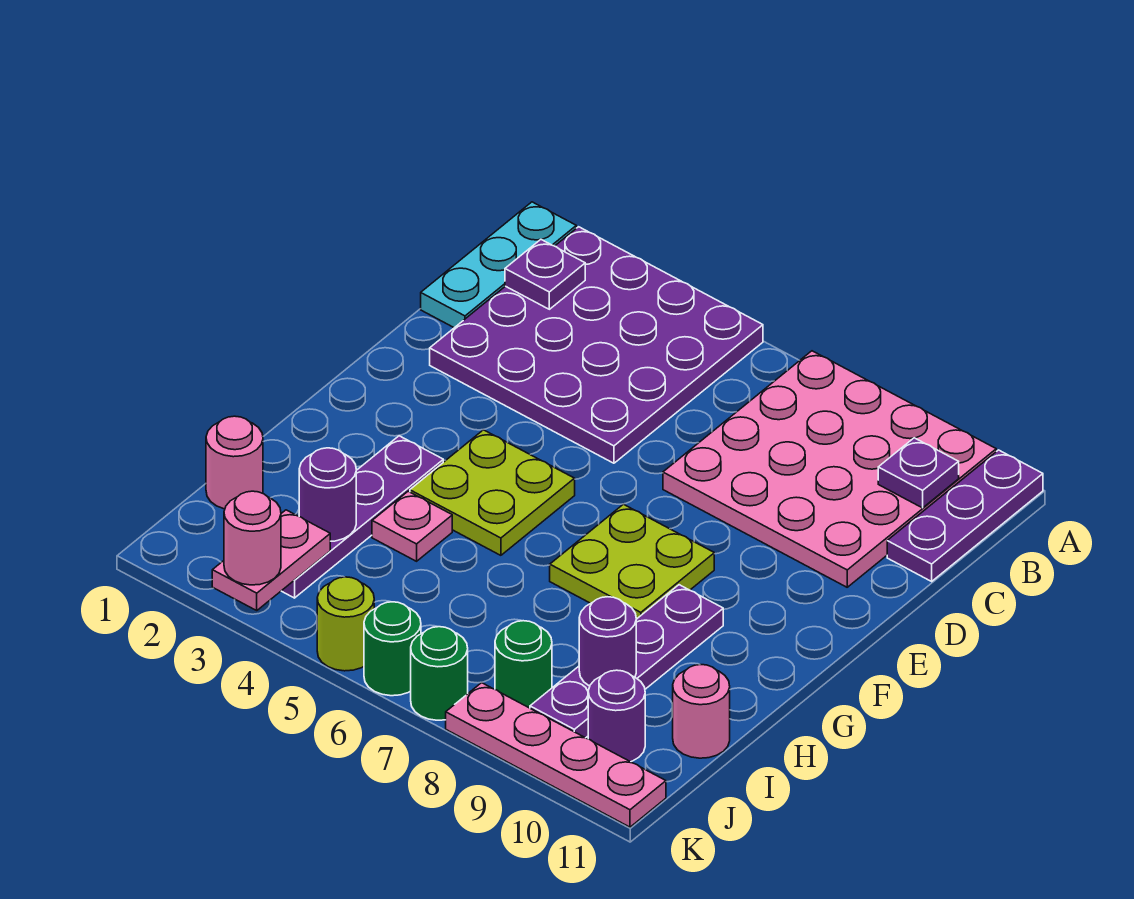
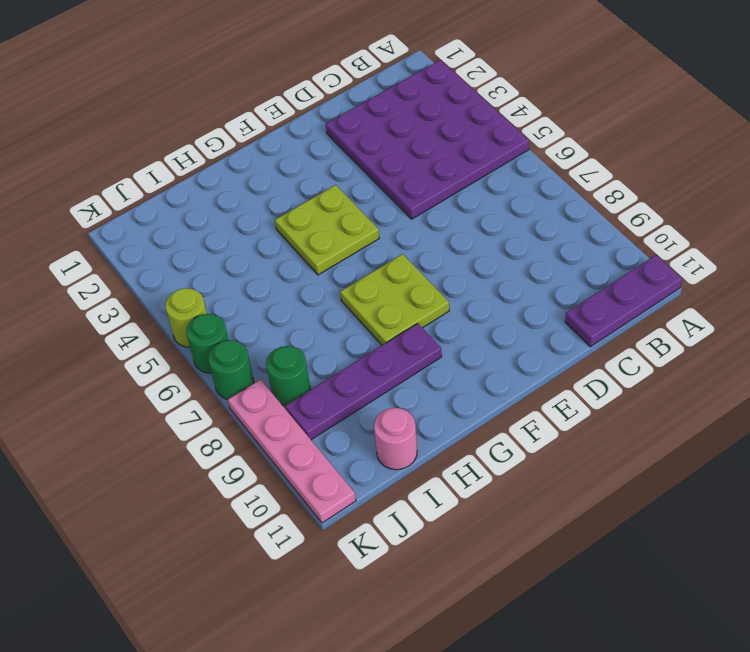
none -> cyan plate A1:C1 level 1
none -> pink plate A7:D10 level 1
none -> purple plate G3:J3 level 1

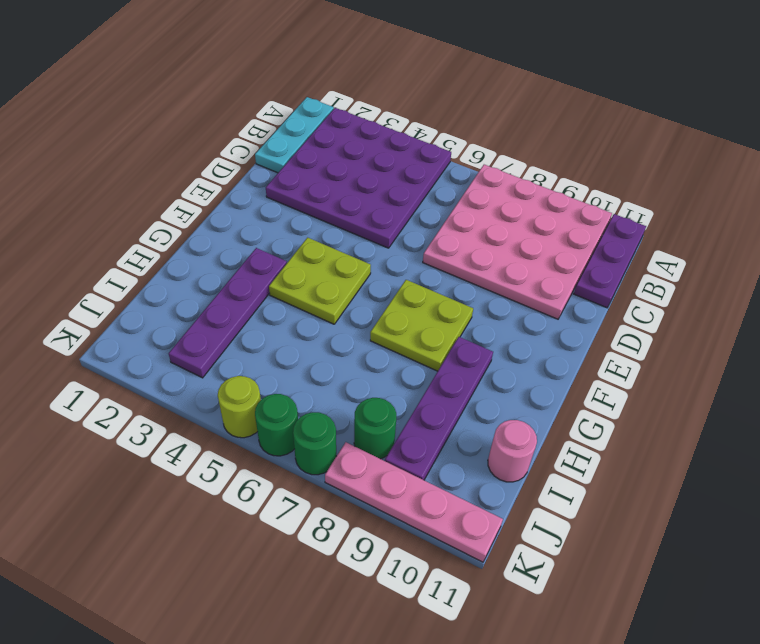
none -> pink plate H4 level 1
none -> pink round brick I1 level 1
none -> purple round brick J10 level 1

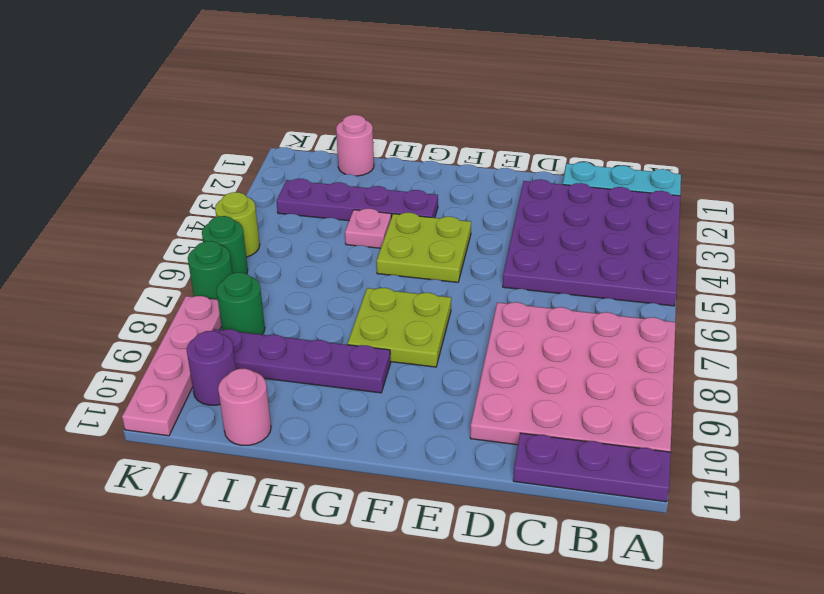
none -> purple plate B2 level 2
none -> purple plate B10 level 2
none -> purple round brick I3 level 2

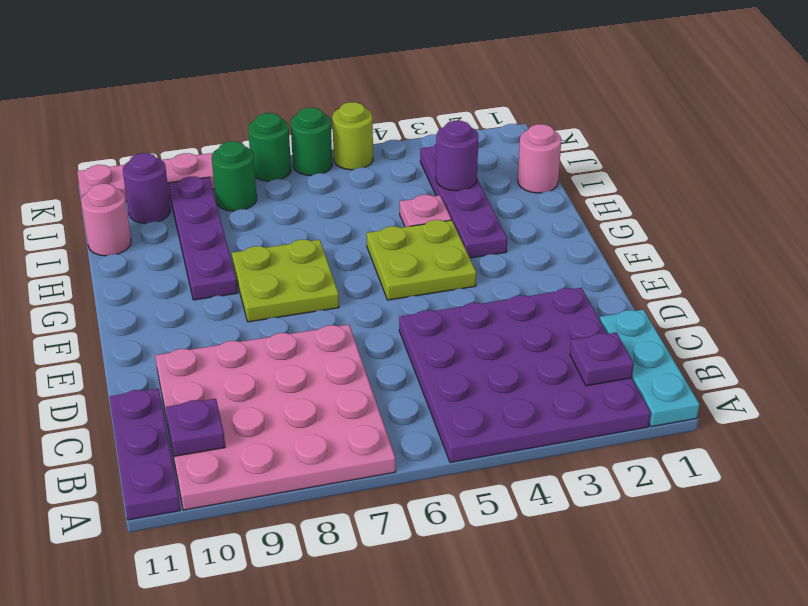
none -> purple round brick I9 level 2
none -> pink plate J3:K3 level 2
none -> pink round brick K3 level 3

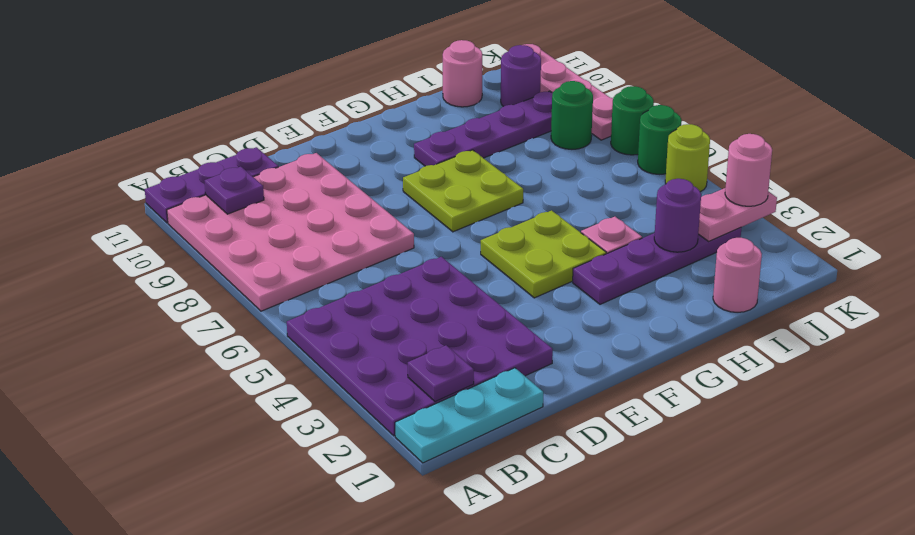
none -> purple round brick I9 level 2

